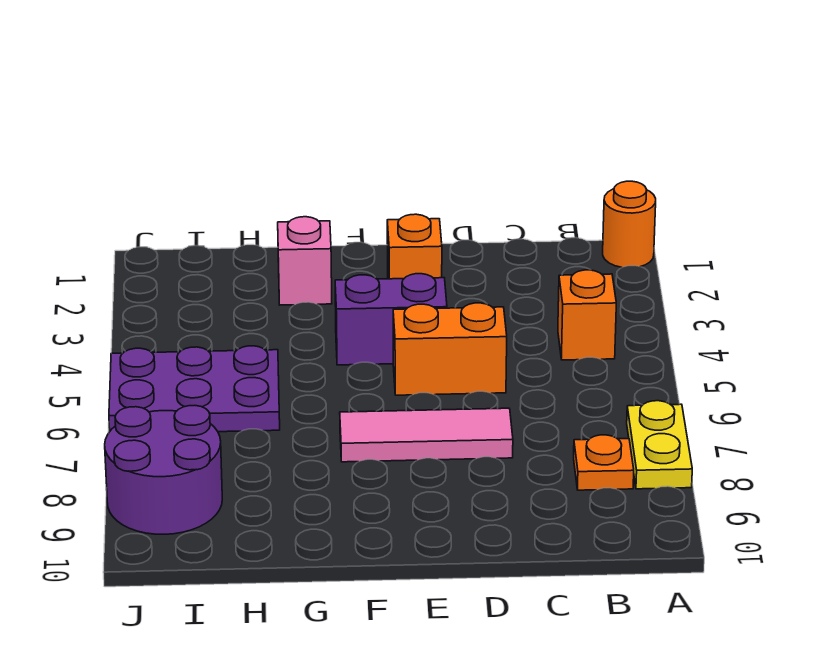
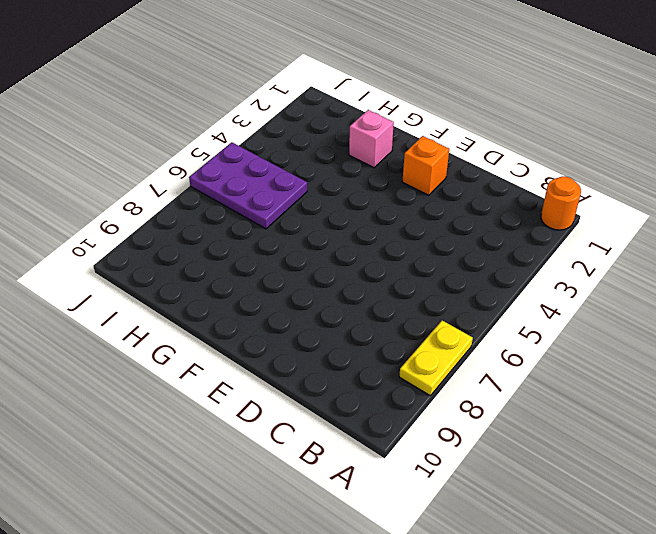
none -> orange brick B4 level 1
none -> orange plate B8 level 1

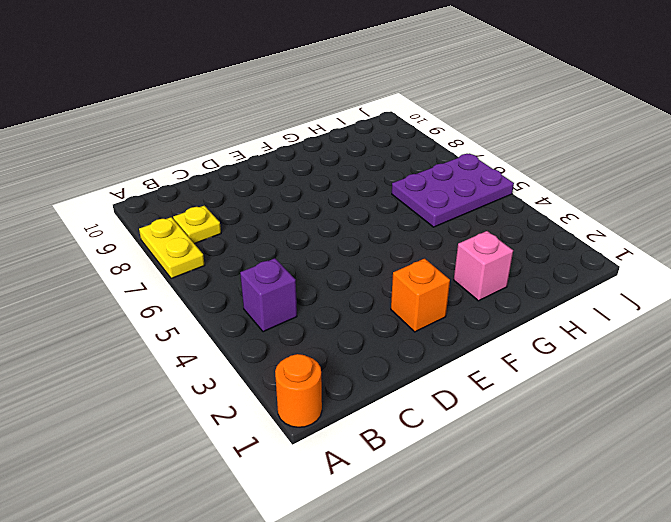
purple brick B4 level 1 -> orange brick B4 level 1
yellow plate B8 level 1 -> orange plate B8 level 1
none -> orange brick D5:E5 level 1
none -> pink tile D7:F7 level 1

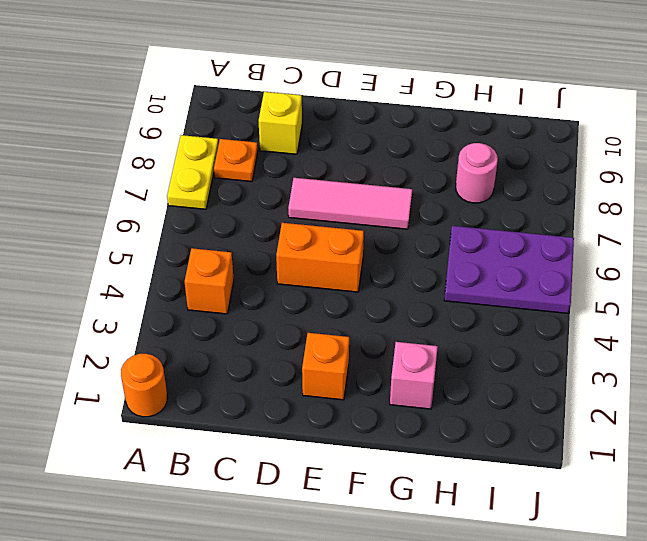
yellow brick C9 level 1 -> none
pink round brick H8 level 1 -> none
none -> purple brick E4:F4 level 1
none -> purple round brick I8:J9 level 1

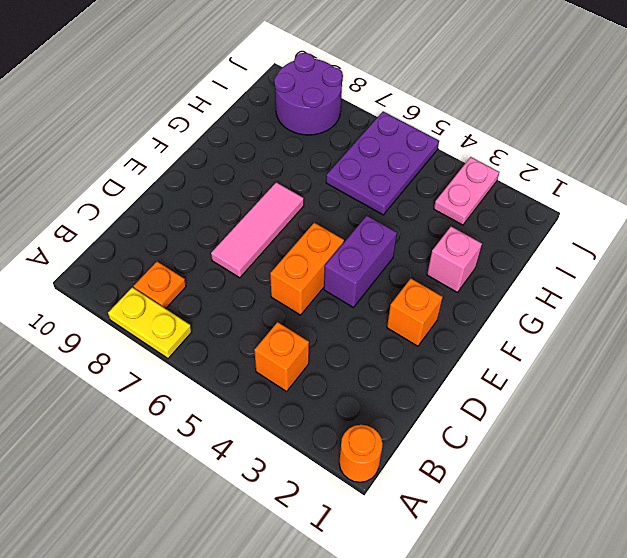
pink plate I3:J3 level 1 -> none

